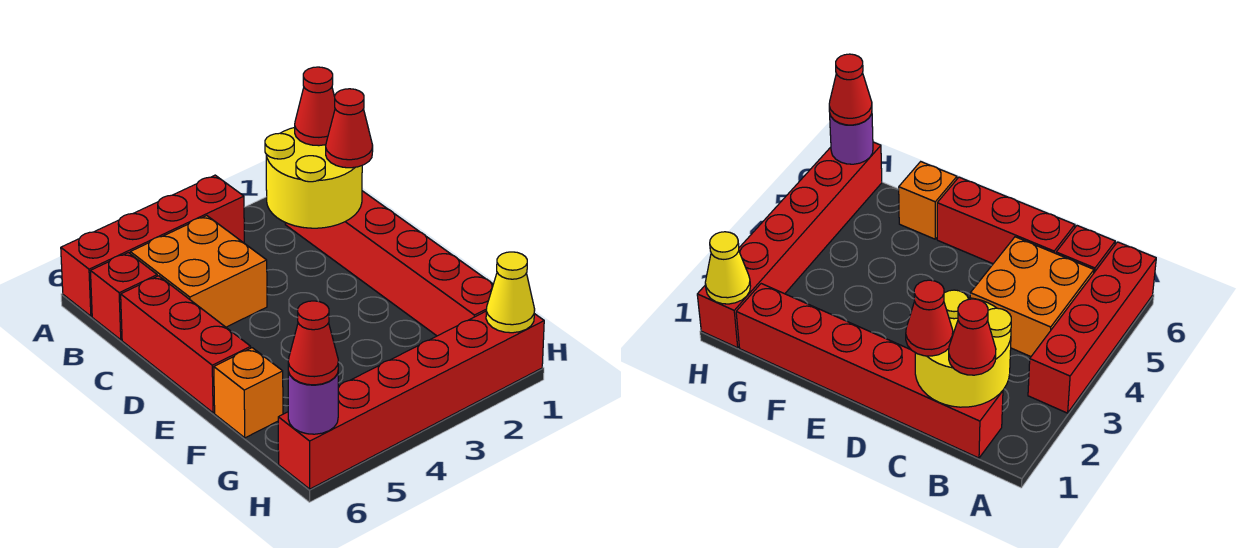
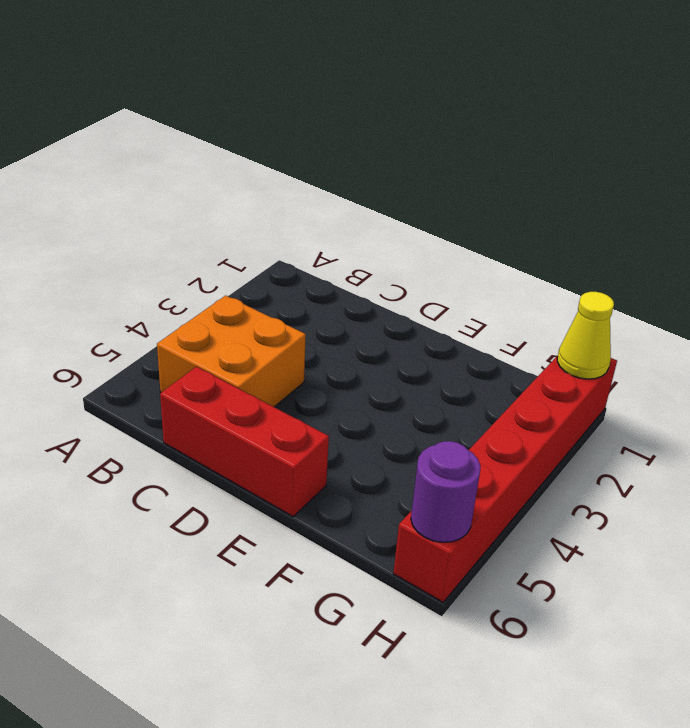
none -> red brick A3:A6 level 1
none -> red brick B1:G1 level 1
none -> red brick B6 level 1

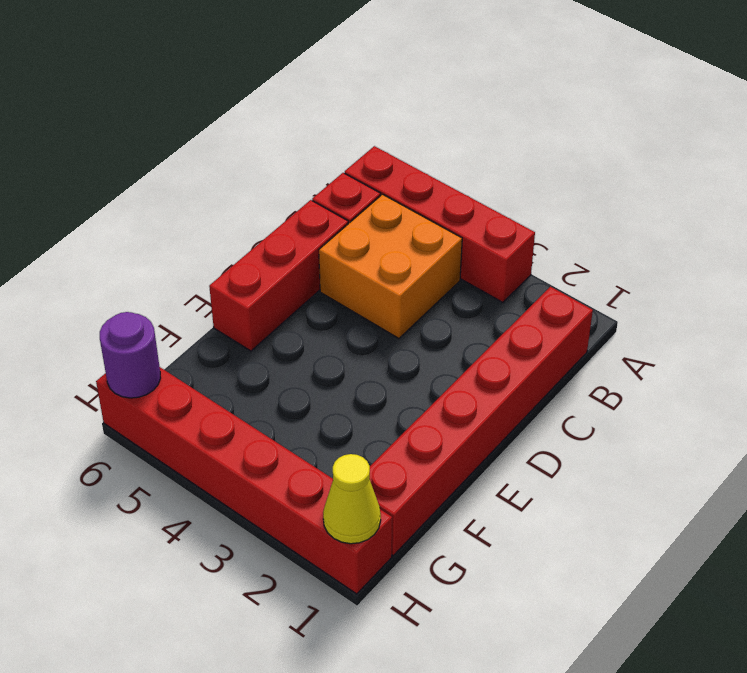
none -> orange brick F6 level 1
none -> yellow round brick B1:C2 level 2
none -> red cone B1 level 3

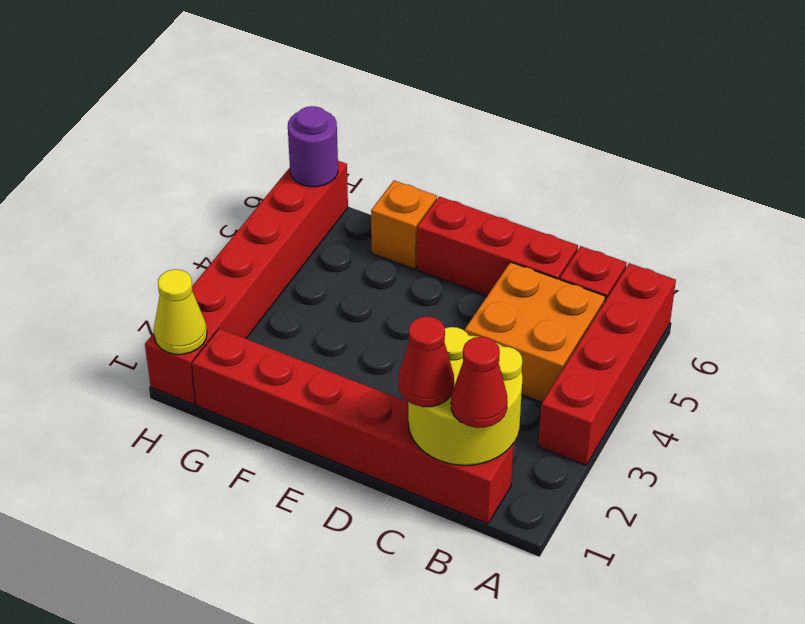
none -> red cone H6 level 3

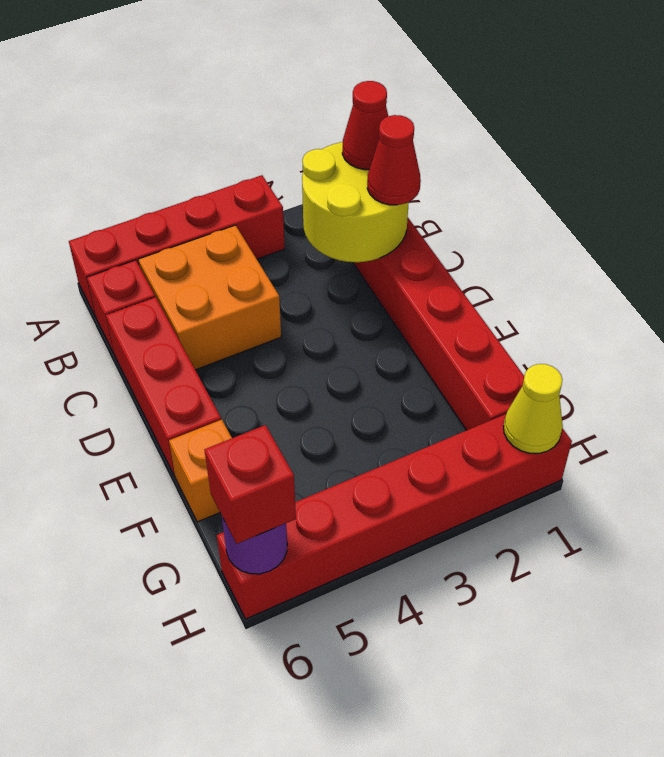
red brick H6 level 3 -> red cone H6 level 3

